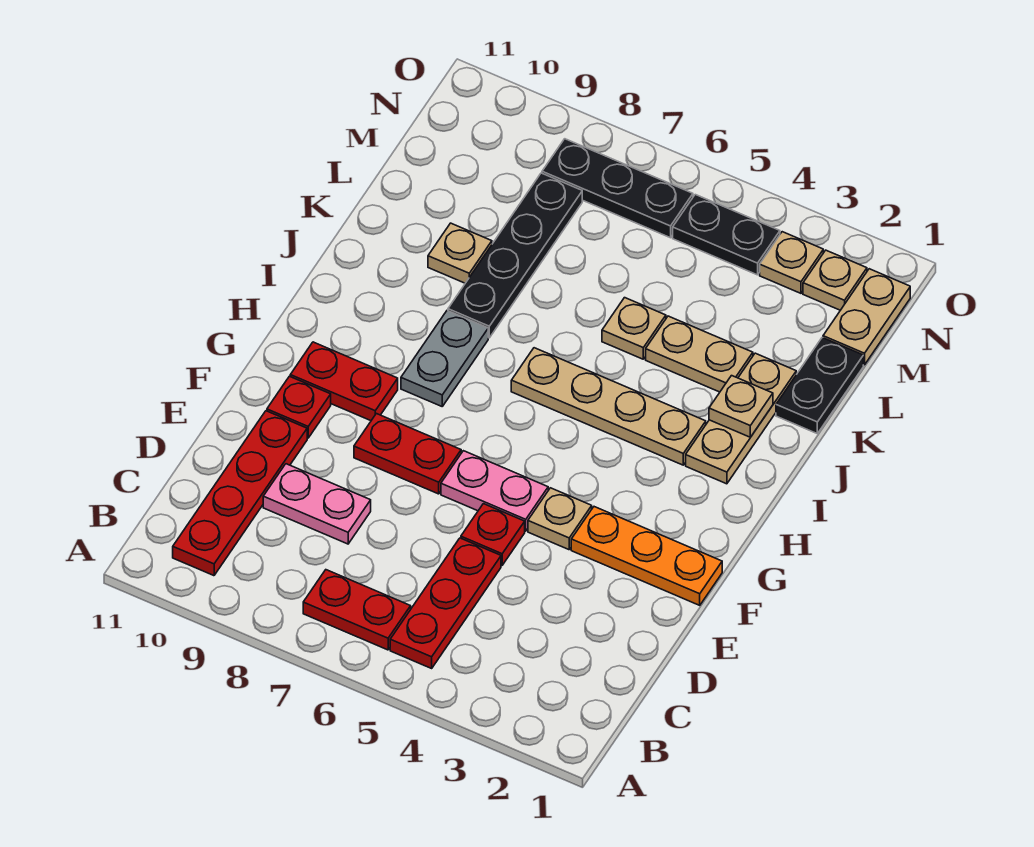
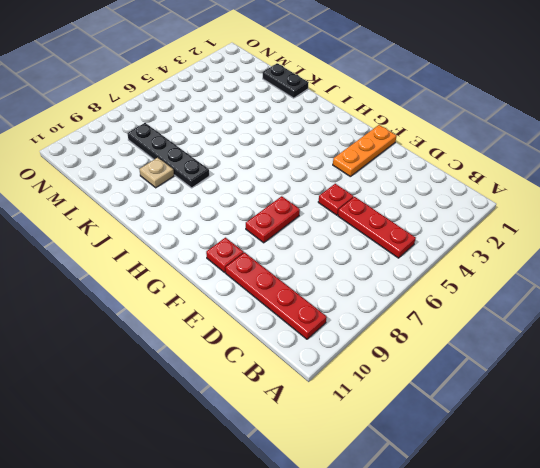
none -> red plate B6:B7 level 1
none -> pink plate D8:D9 level 1
none -> tan plate F4 level 1

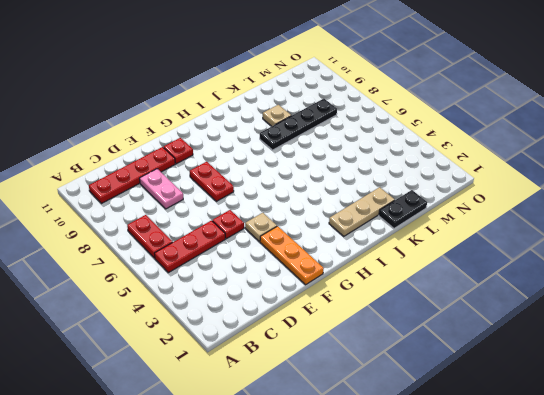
none -> pink plate F5:F6 level 1
none -> red plate G9:G10 level 1
none -> grey plate H8:I8 level 1

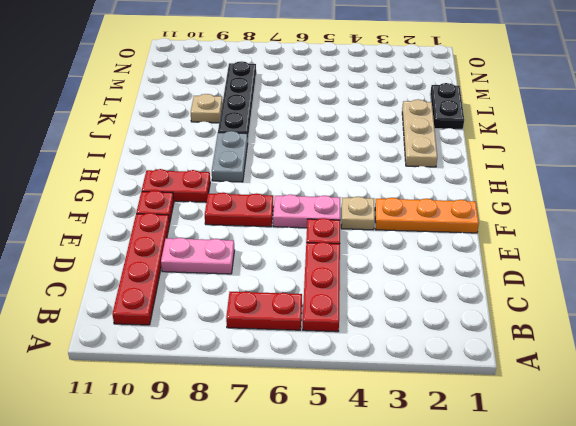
none -> tan plate I3:I6 level 1
none -> tan plate K3:K4 level 1
none -> tan plate K5 level 1

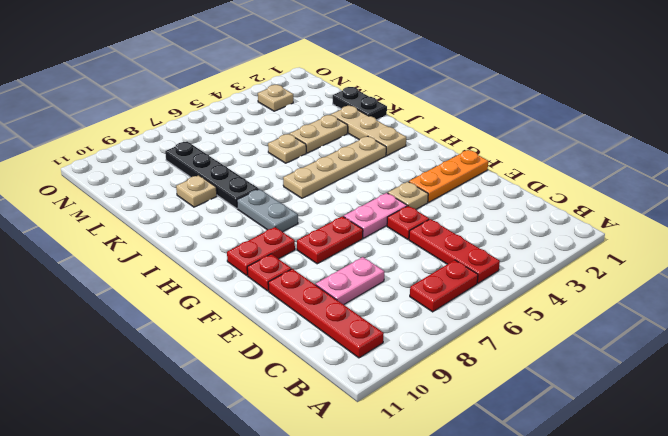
none -> tan plate M1:N1 level 1
none -> tan plate N2 level 1
none -> black plate N4:N5 level 1

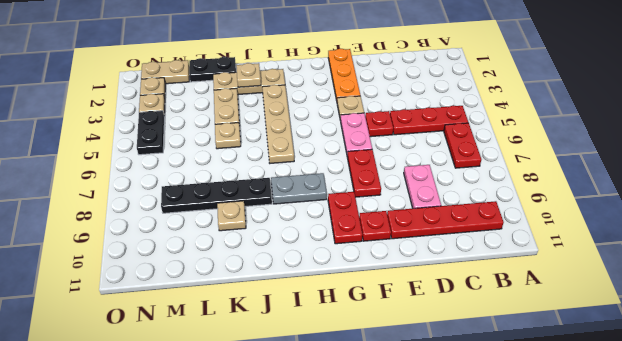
none -> black plate N6:N8 level 1

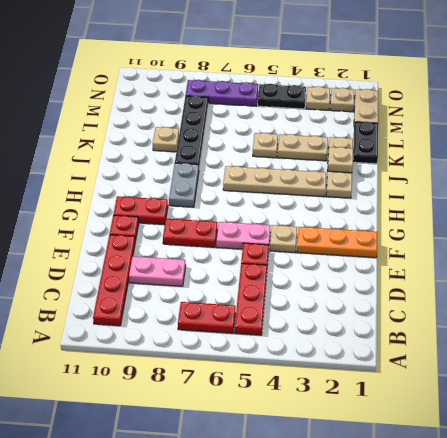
purple plate N6:N8 level 1 -> black plate N6:N8 level 1

